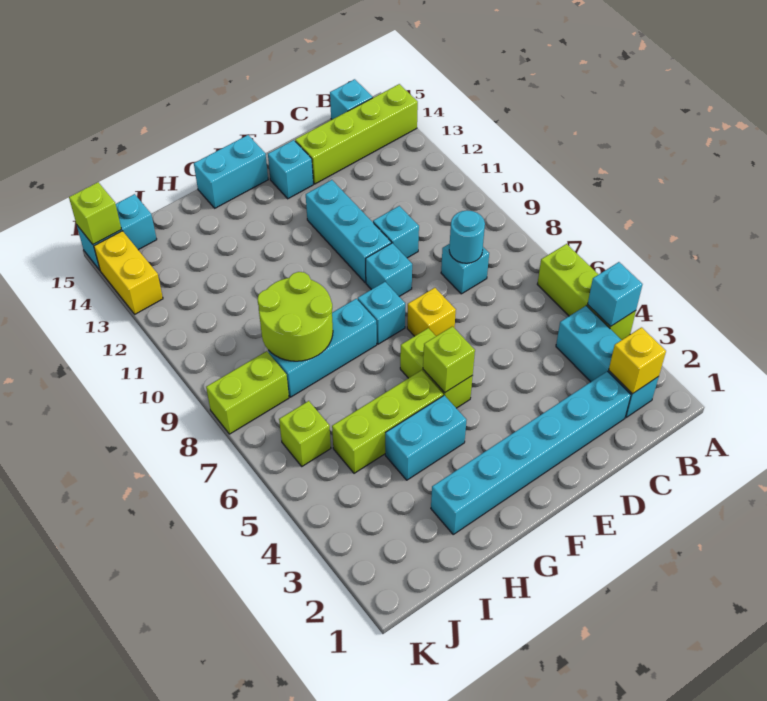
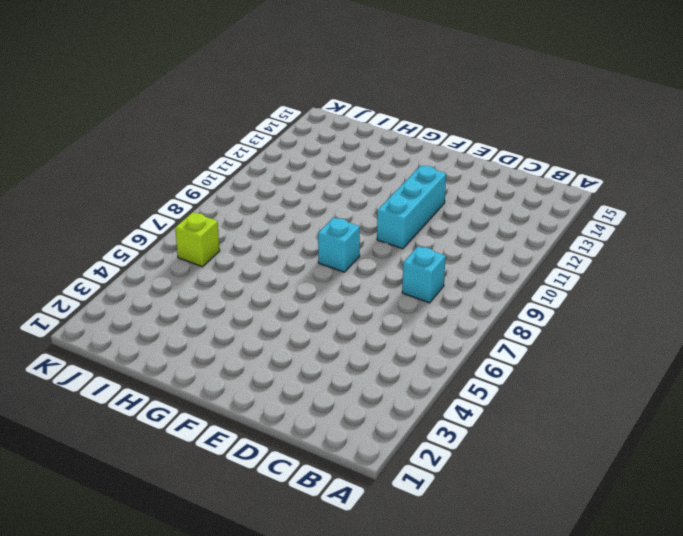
none -> lime brick A4:A6 level 1
none -> lime brick A14:D14 level 1
none -> cyan brick B2:B4 level 1

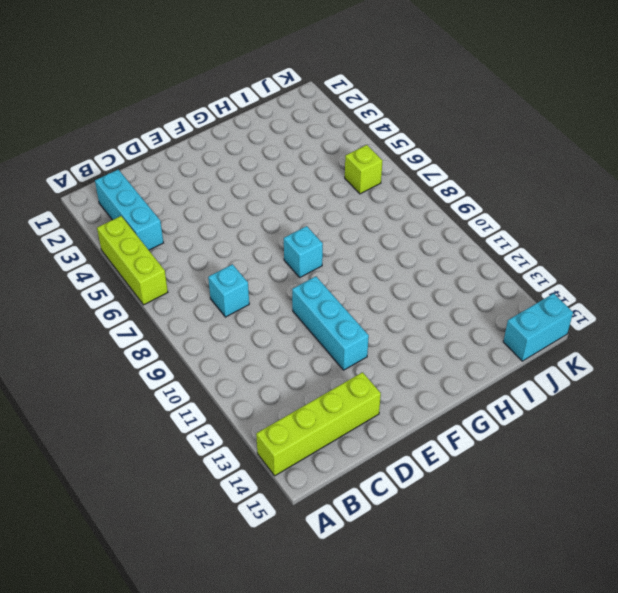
none -> cyan brick B15 level 1
none -> cyan brick C2:H2 level 1
none -> cyan brick D10 level 1

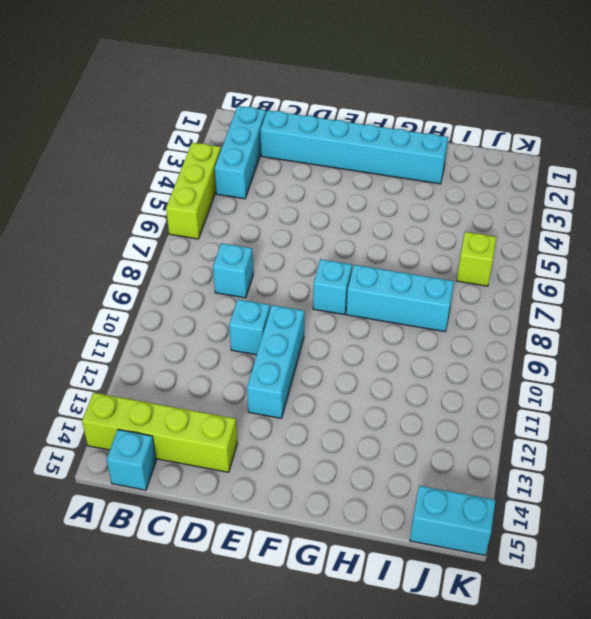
none -> yellow brick E7 level 1
none -> cyan brick E9 level 1
none -> cyan brick E14 level 1

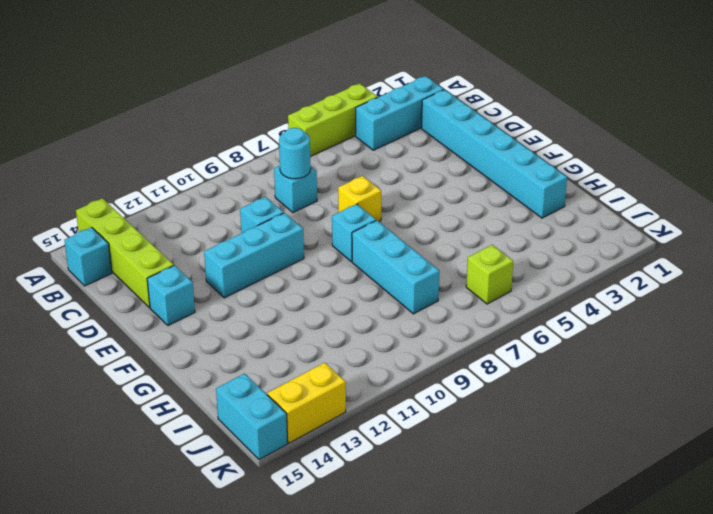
none -> cyan brick E9 level 1
none -> lime brick F5:F6 level 1
none -> cyan brick F15:G15 level 1

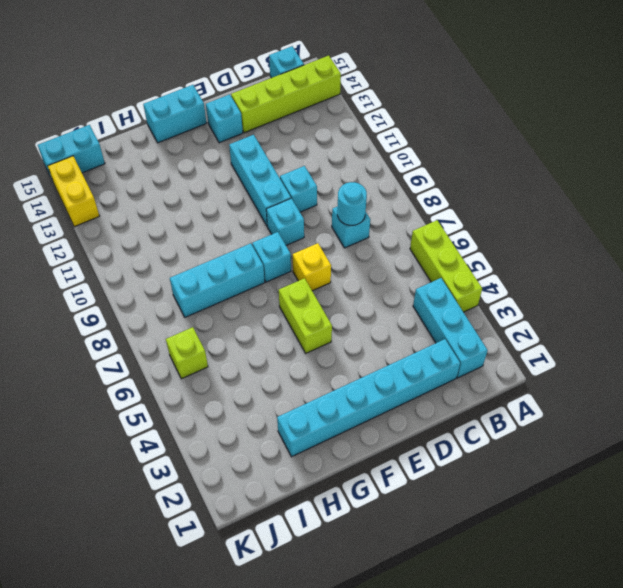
none -> cyan brick G4:H4 level 1
none -> lime brick G5:I5 level 1
none -> lime brick J8:K8 level 1

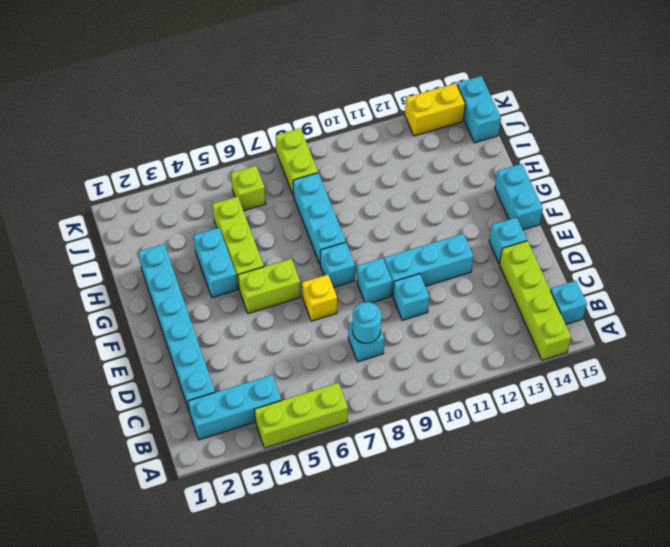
none -> cyan brick A4 level 2
none -> yellow brick B2 level 2
none -> lime brick F5 level 2

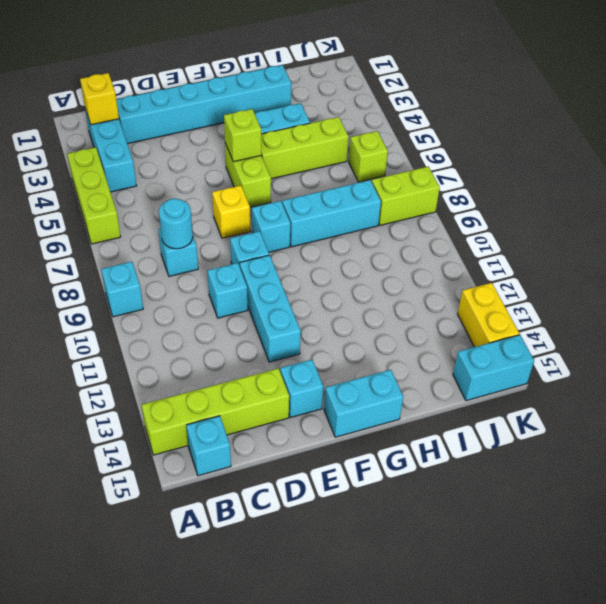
cyan brick A9 level 1 -> cyan brick A4 level 2
none -> lime round brick H8:I9 level 2
none -> lime brick K15 level 2

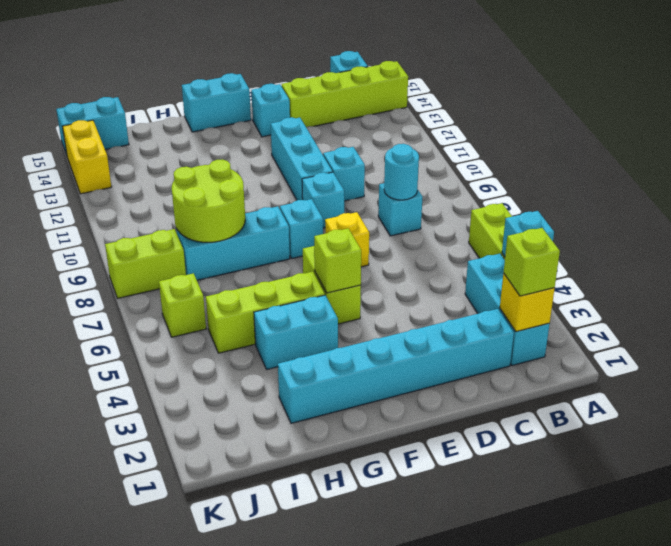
lime brick B2 level 3 -> lime brick K15 level 2

